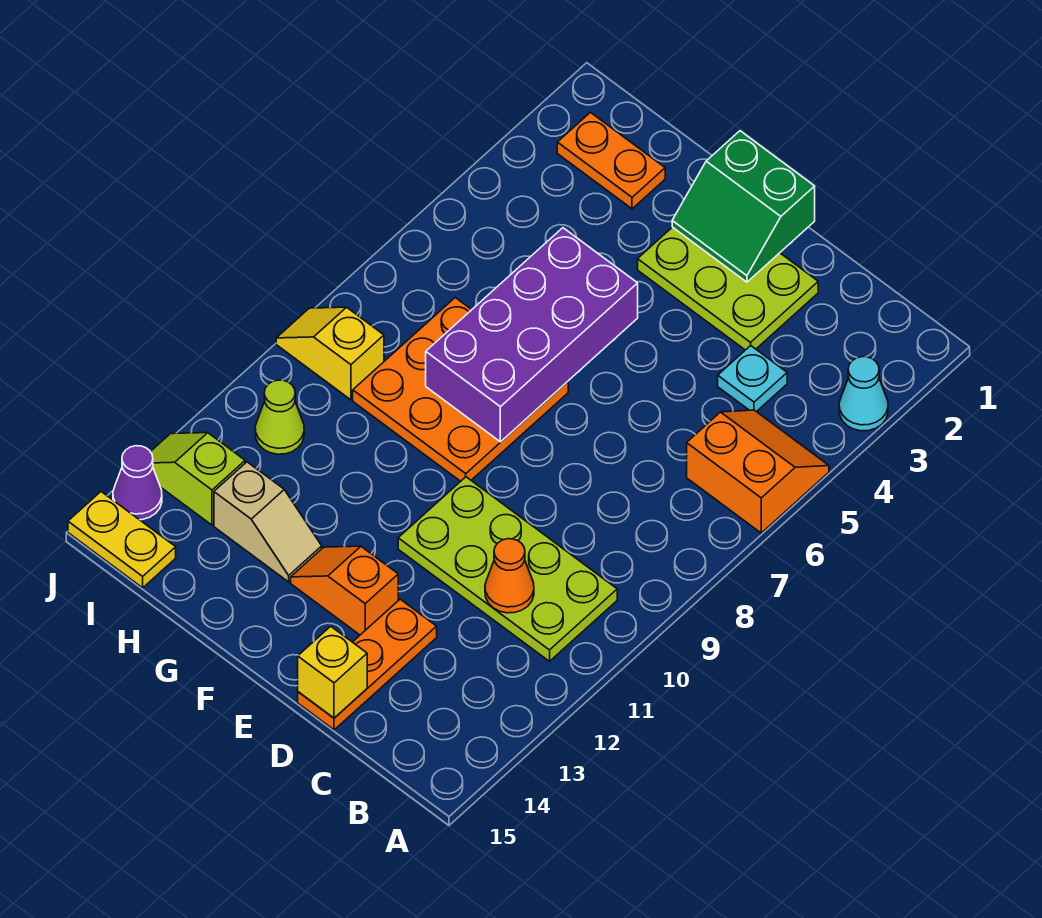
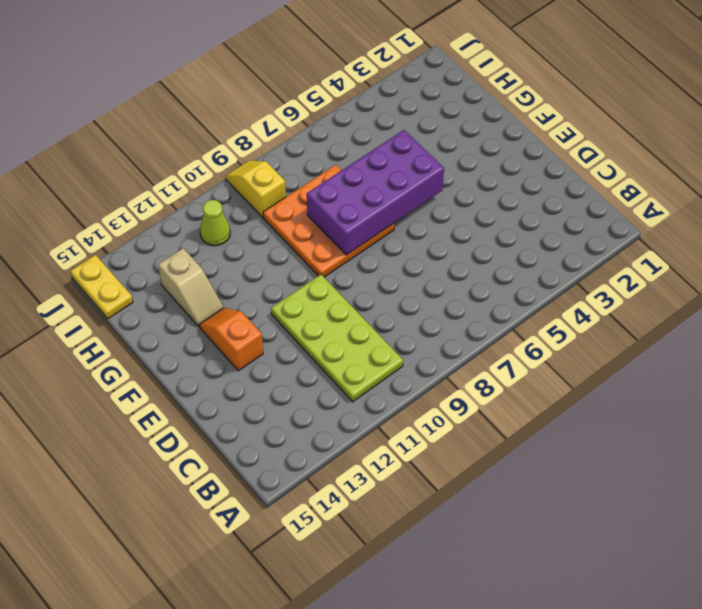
none -> cyan cone A3 level 1
none -> orange slope A5:B6 level 1 top 6
none -> cyan plate C4 level 1

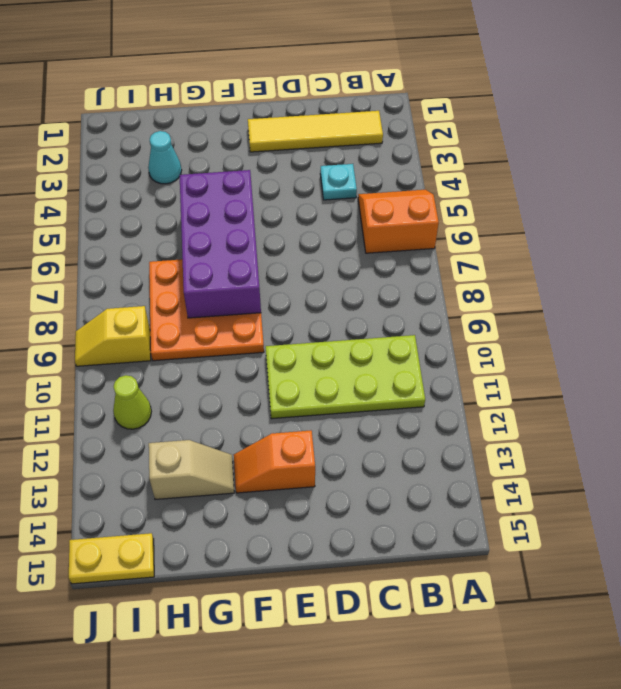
yellow tile B2:E2 level 1 -> lime plate D2:F3 level 1
cyan cone H3 level 1 -> cyan cone A3 level 1
none -> orange plate D13:D15 level 1
none -> orange plate H2:I2 level 1
none -> lime slope I13:J13 level 1 top I

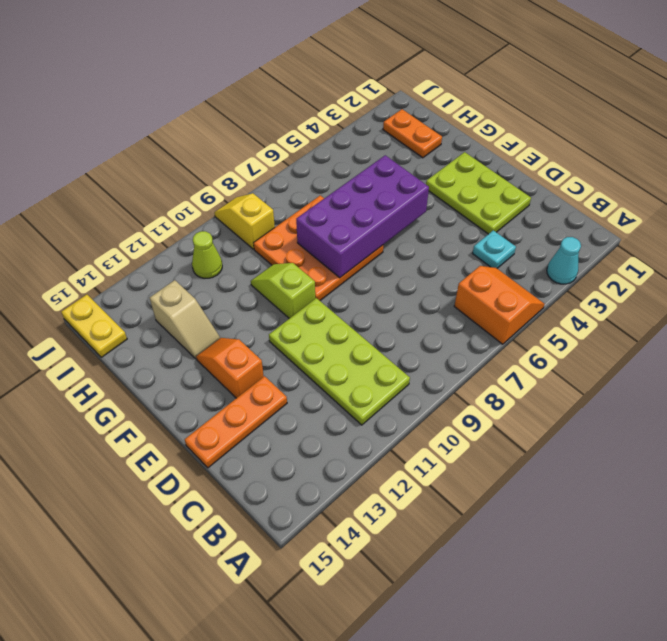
lime slope F10:G10 level 1 top F -> lime slope I13:J13 level 1 top I
none -> purple cone J14 level 1
none -> orange cone C11 level 2
none -> yellow brick D15 level 2

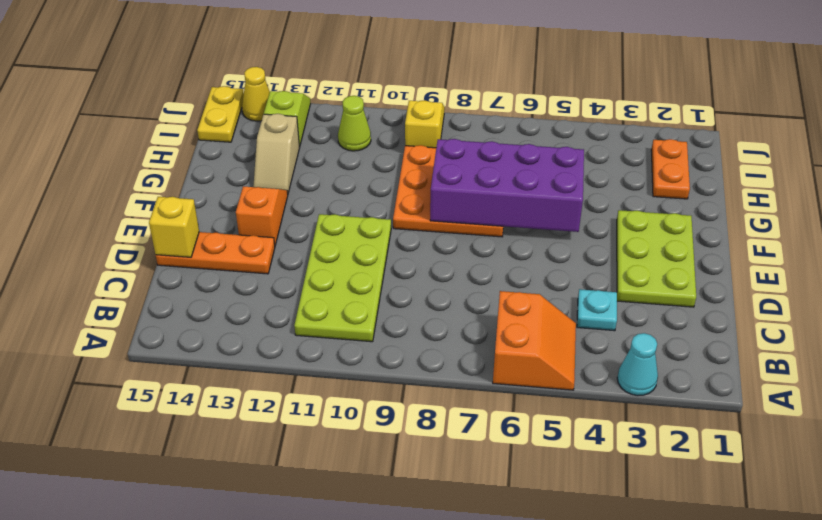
yellow cone J14 level 1 -> purple cone J14 level 1
none -> orange cone C11 level 2
none -> green slope E1:F2 level 2 top 1

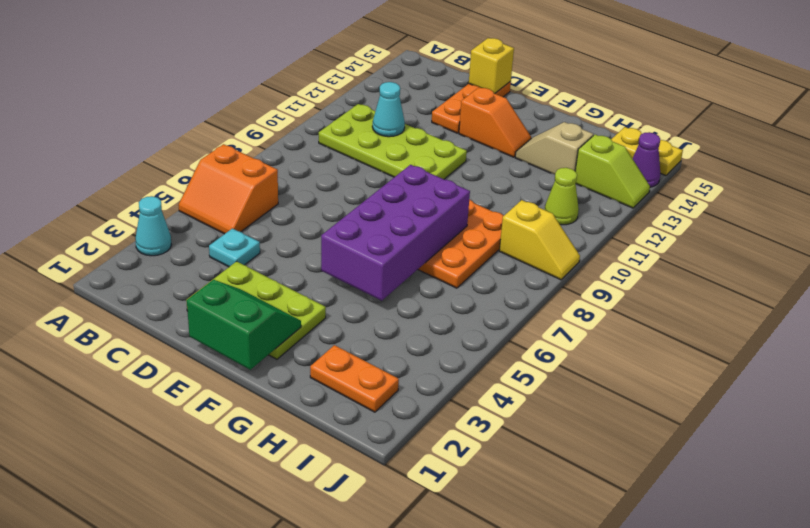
cyan cone C11 level 2 -> orange cone C11 level 2

